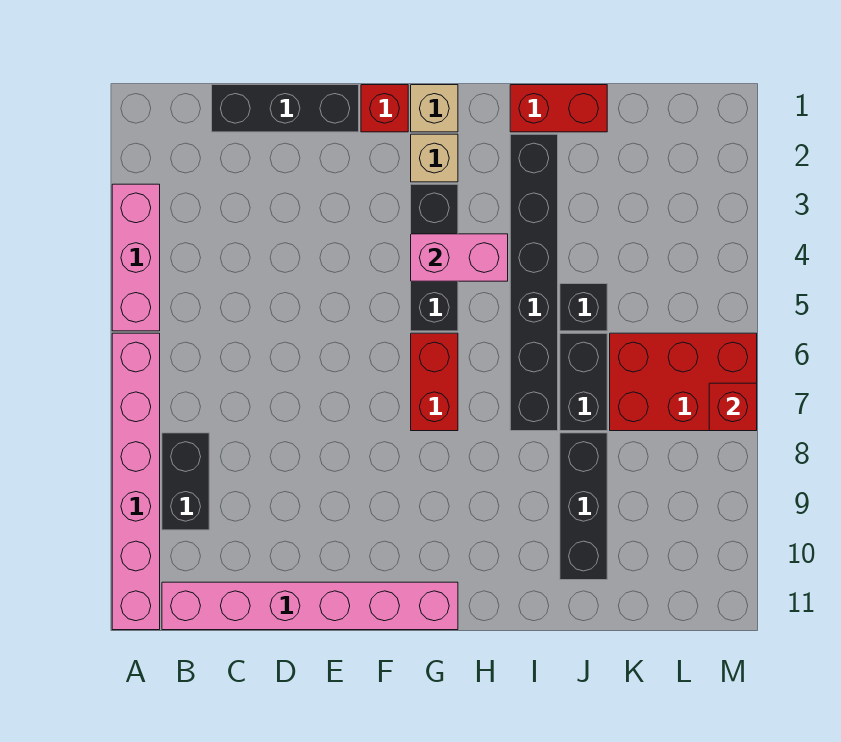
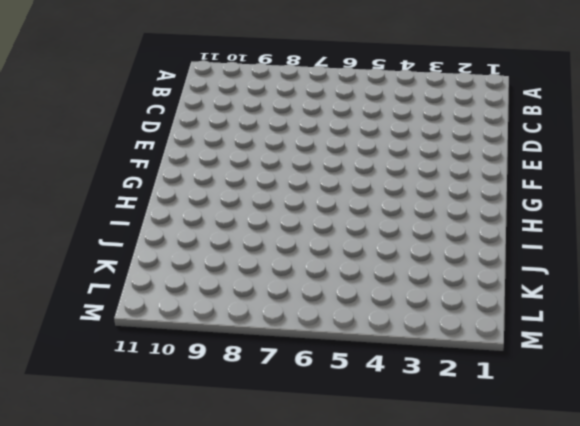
none -> pink brick A3:A5 level 1
none -> pink brick A6:A11 level 1
none -> black brick B8:B9 level 1

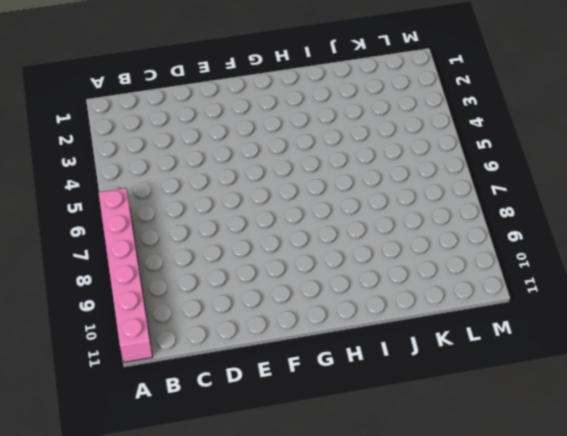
none -> pink brick A3:A5 level 1
none -> black brick B8:B9 level 1
none -> pink brick B11:G11 level 1

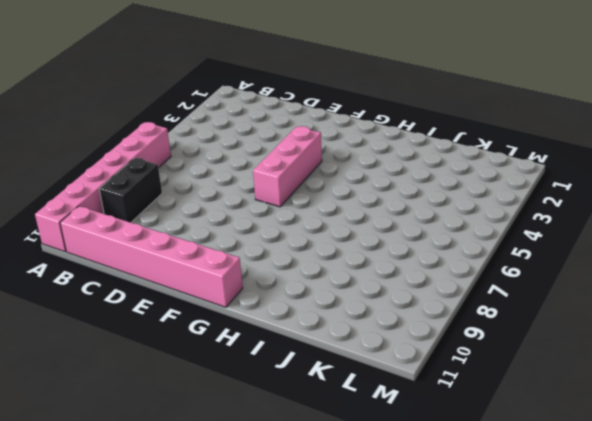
pink brick F4:F6 level 1 -> pink brick A3:A5 level 1
none -> black brick C1:E1 level 1
none -> red brick F1 level 1
none -> tan brick G1 level 1

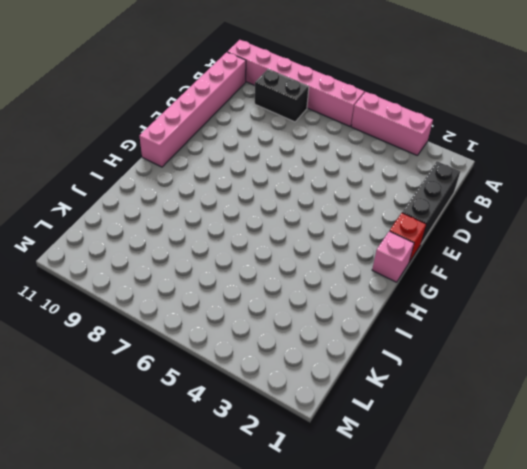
pink brick G1 level 1 -> tan brick G1 level 1
none -> tan brick G2 level 1
none -> black brick G3:G5 level 1
none -> red brick G6:G7 level 1

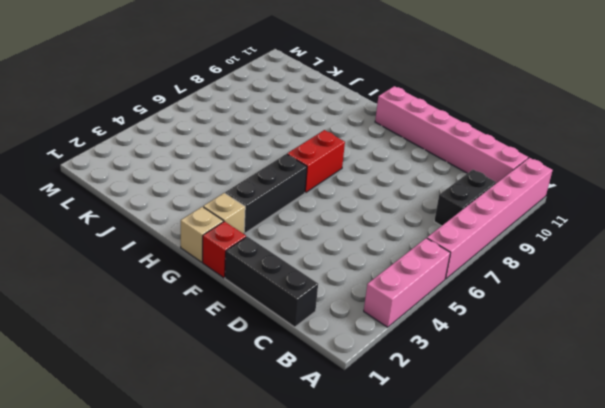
none -> red brick I1:J1 level 1
none -> black brick I2:I7 level 1
none -> black brick J5 level 1

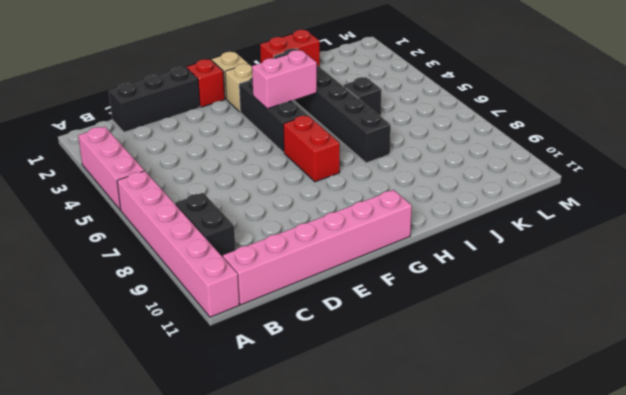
none -> black brick J6:J7 level 1
none -> black brick J8:J10 level 1
none -> red brick K6:M7 level 1

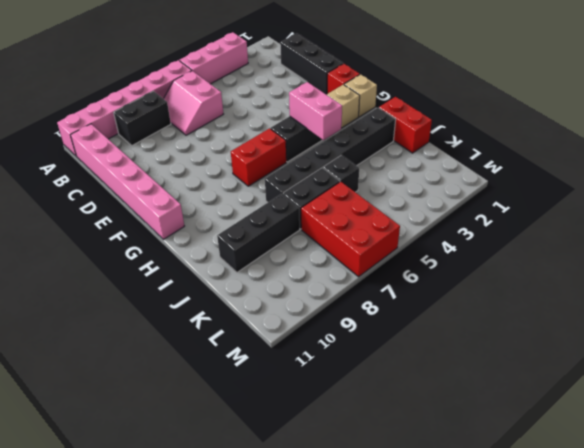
pink slope B6:C7 level 1 top 6 -> none
none -> red brick M7 level 2

